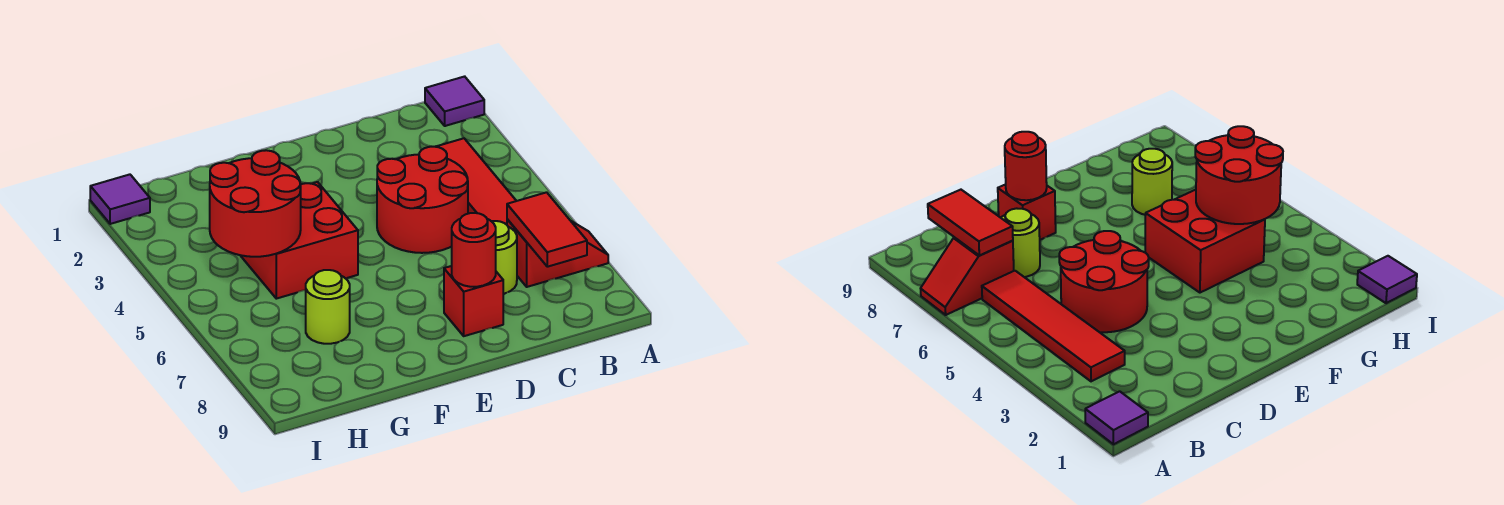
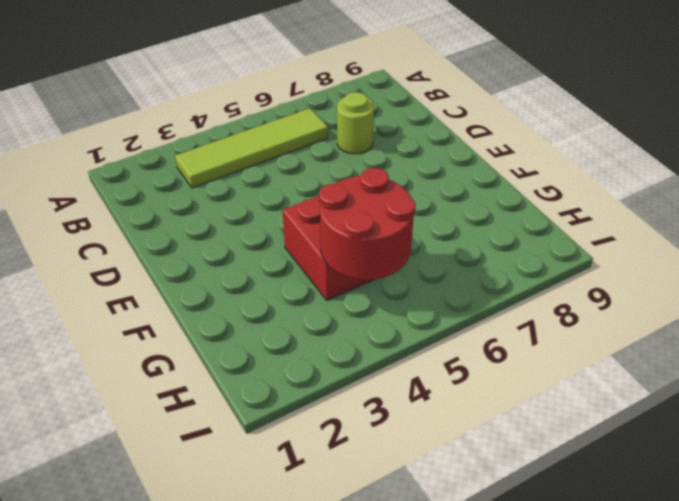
lime tile B3:B6 level 1 -> red tile B3:B6 level 1
none -> purple tile A1 level 1
none -> red slope A7:B7 level 1 top B
none -> red round brick C4:D5 level 1

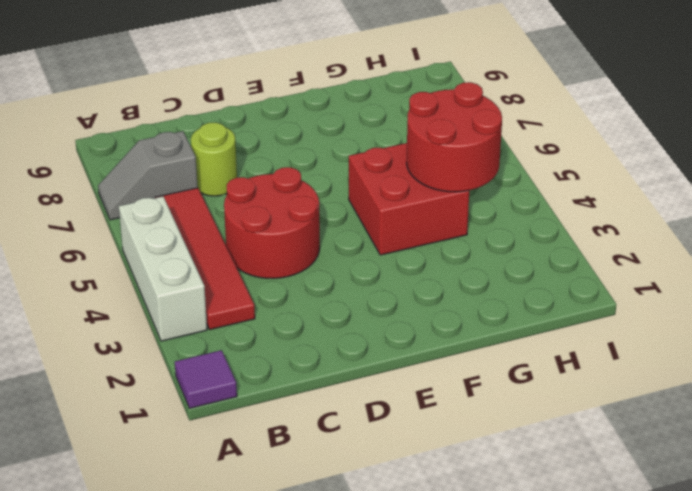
white brick A3:A5 level 1 -> none
grey slope A7:B7 level 1 top B -> red slope A7:B7 level 1 top B
none -> red brick D8 level 1
none -> lime round brick G7 level 1
none -> purple tile I1 level 1

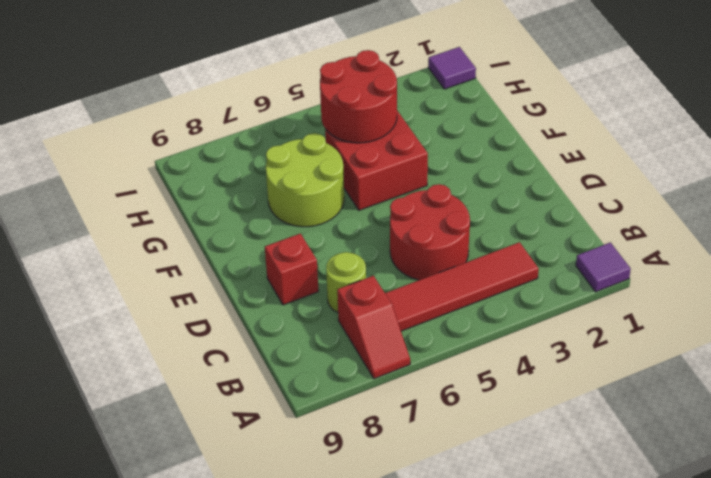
lime round brick F6:G7 level 1 -> lime round brick G7 level 1
none -> red tile B7:B8 level 2
none -> red round brick D8 level 2

